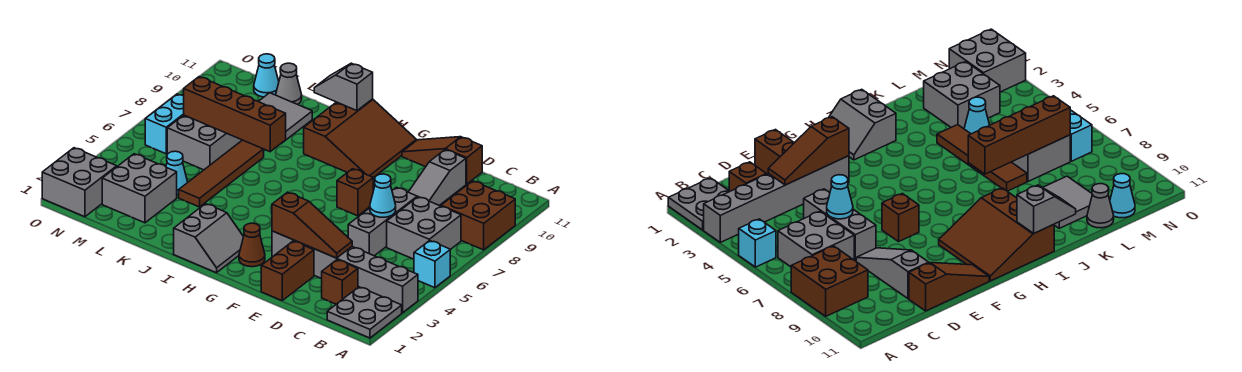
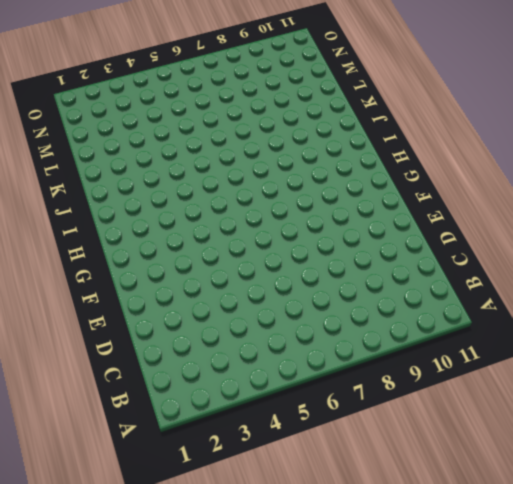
none -> grey plate A1:B2 level 1
none -> grey brick A3:F3 level 1
none -> cyan brick A5 level 1

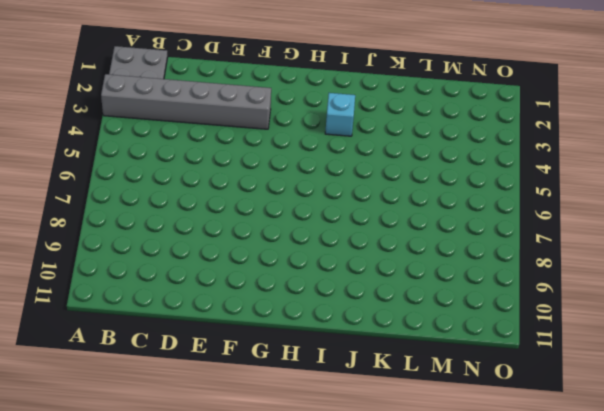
cyan brick I3 level 1 -> cyan brick A5 level 1
none -> brown brick A8:B9 level 1
none -> grey brick B6:C7 level 1
none -> brown brick C2 level 1

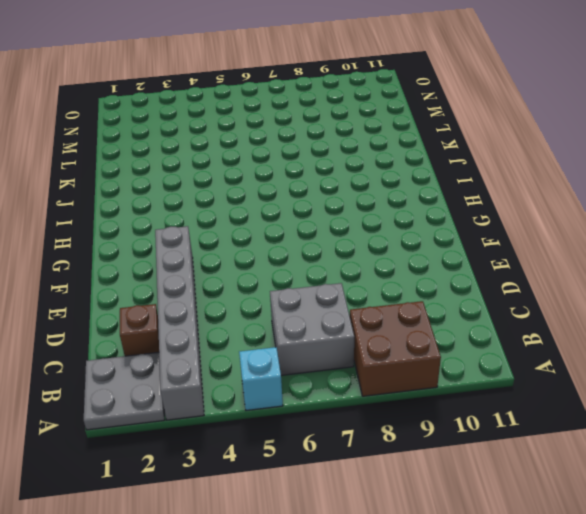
none -> grey brick D5:D7 level 1
none -> grey slope D8:D10 level 1 top 10
none -> brown slope D11:F11 level 1 top D

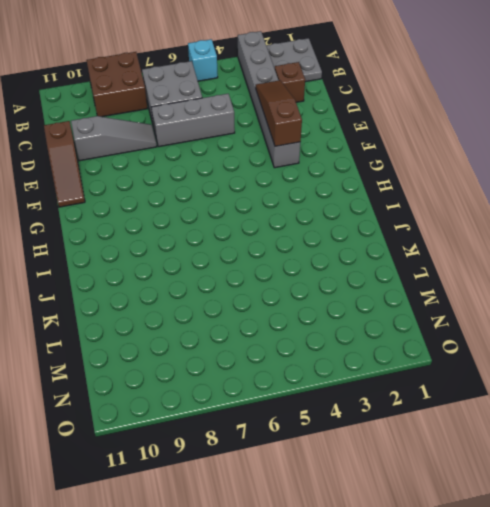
none -> brown brick E1:E2 level 1
none -> brown brick F7 level 1
none -> brown cone G2 level 1

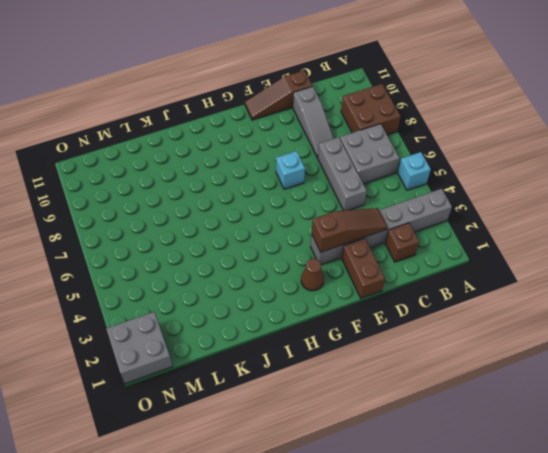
cyan brick F7 level 1 -> brown brick F7 level 1
none -> grey plate A1:B2 level 1
none -> brown slope G9:I11 level 1 top I
none -> grey slope H1:I2 level 1 top I

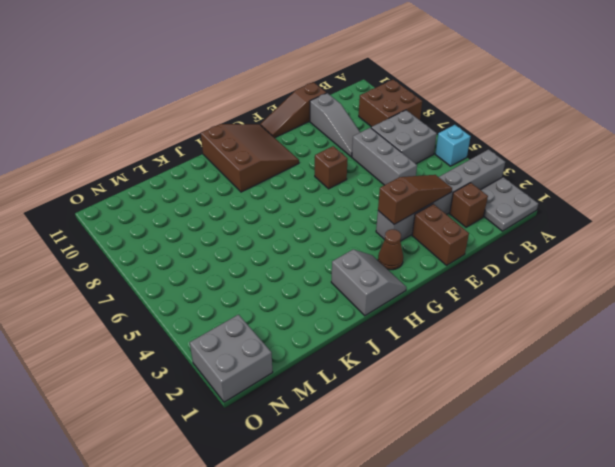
none -> brown tile K4:K7 level 1
none -> grey tile K9:L10 level 1
none -> grey brick L2:M3 level 1

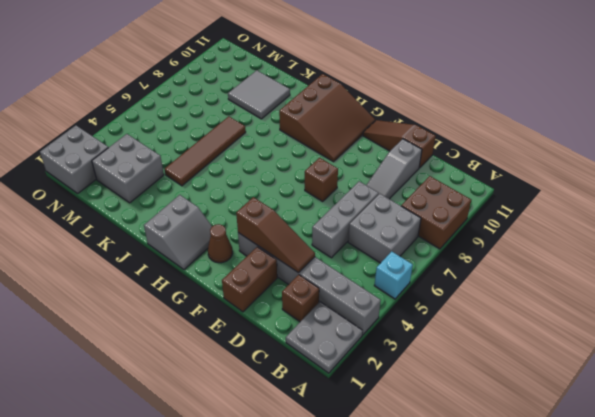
none -> cyan cone L4 level 1
none -> grey brick L6:M7 level 1
none -> grey cone L11 level 1

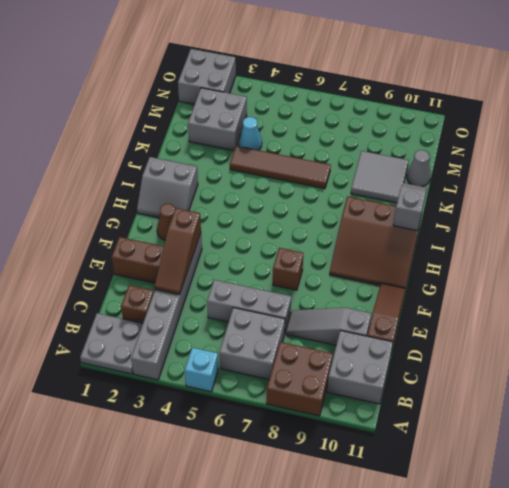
grey brick B10:C11 level 1 -> grey brick L6:M7 level 1
none -> cyan cone M11 level 1
none -> cyan brick N6:N7 level 1
none -> cyan cone D6 level 2

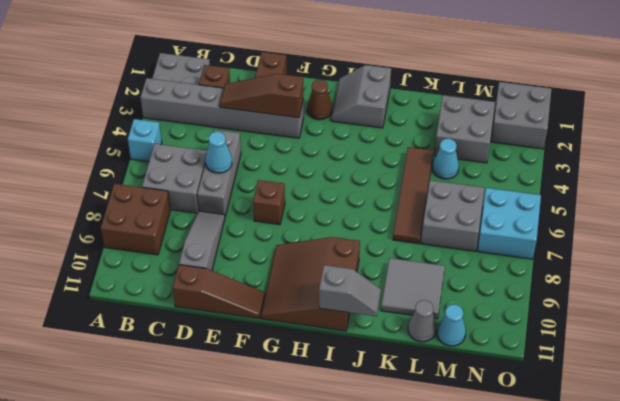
cyan brick N6:O7 level 1 -> cyan brick N6:N7 level 1
none -> brown brick J7:M7 level 2

